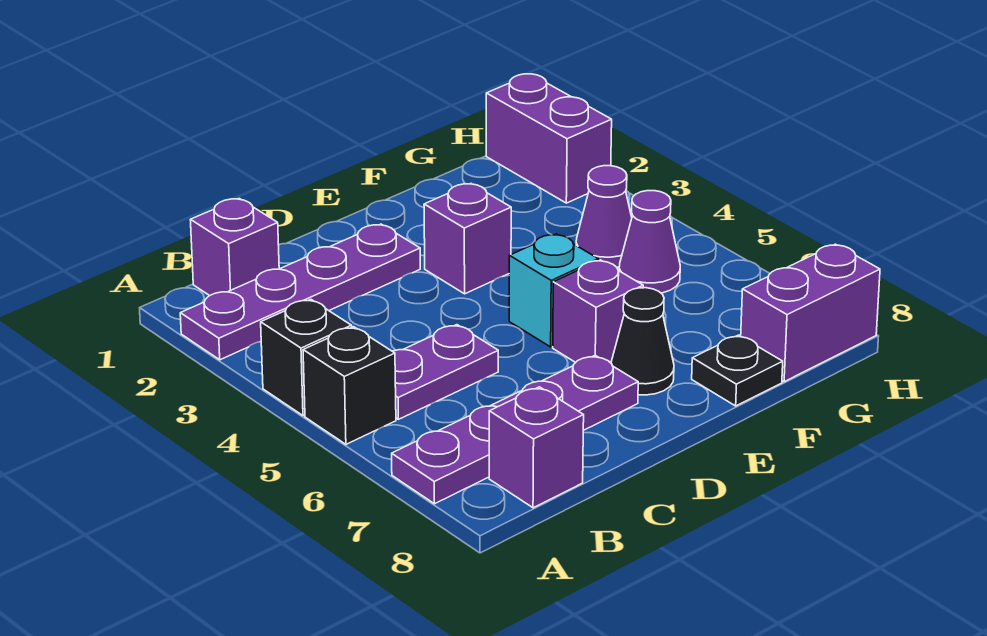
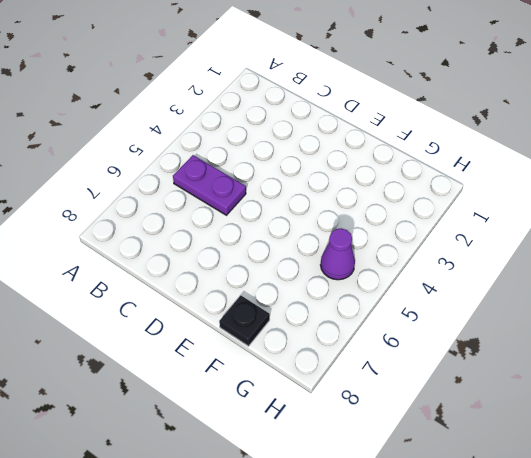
none -> purple plate A2:D2 level 1
none -> black brick A4 level 1
none -> black brick A5 level 1

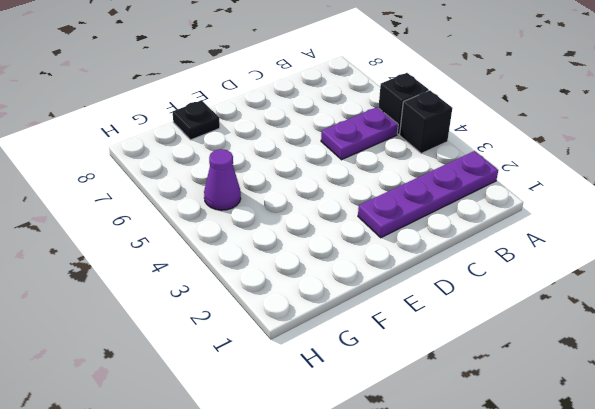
none -> purple plate A7:D7 level 1
none -> purple brick B1 level 1
none -> purple brick B8 level 1

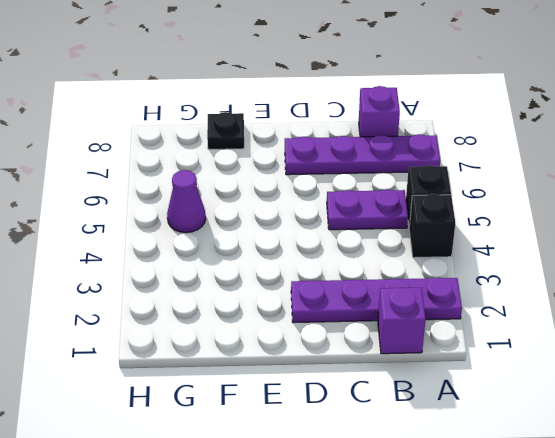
none -> purple brick E3 level 1
none -> cyan brick E5 level 1
none -> purple brick E6 level 1

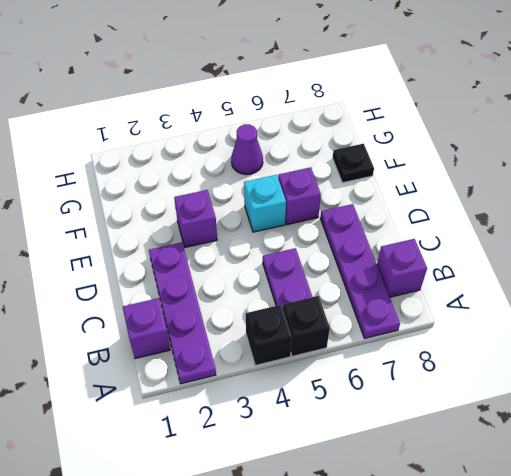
none -> black cone E7 level 1
none -> purple cone G4 level 1
none -> purple brick G8:H8 level 1

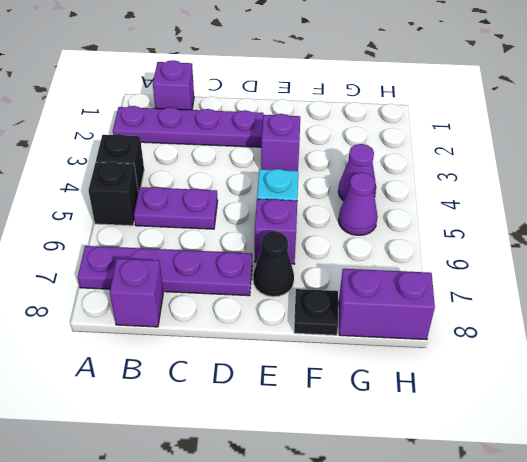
none -> purple brick H1:H2 level 1

